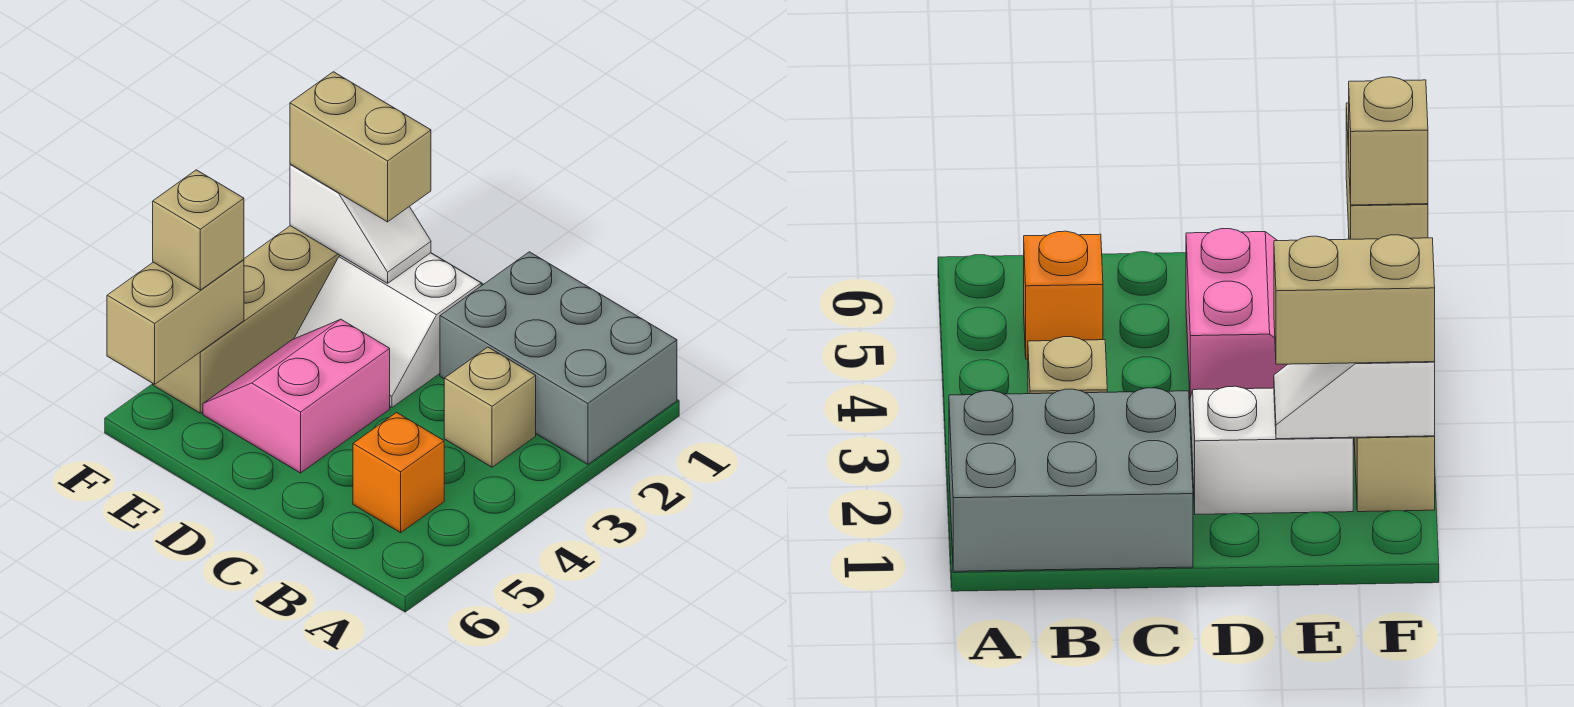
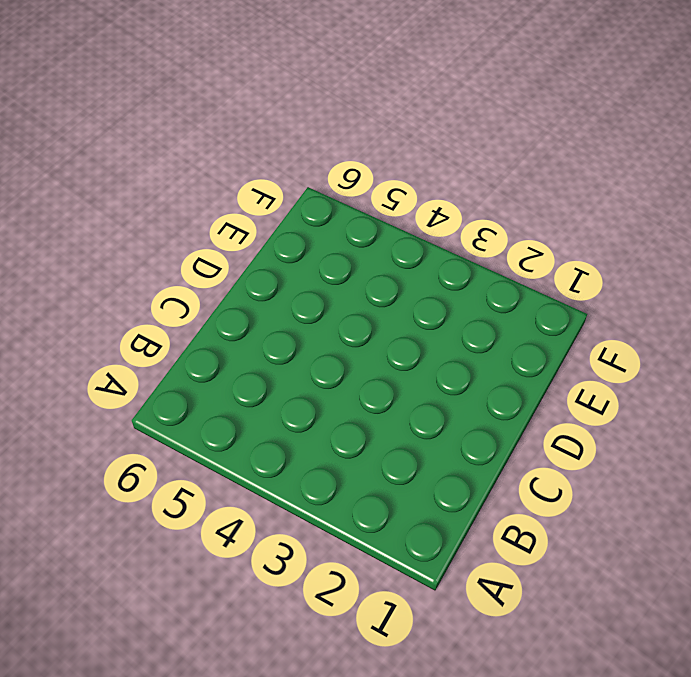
none -> grey brick A1:C2 level 1
none -> tan brick B3 level 1

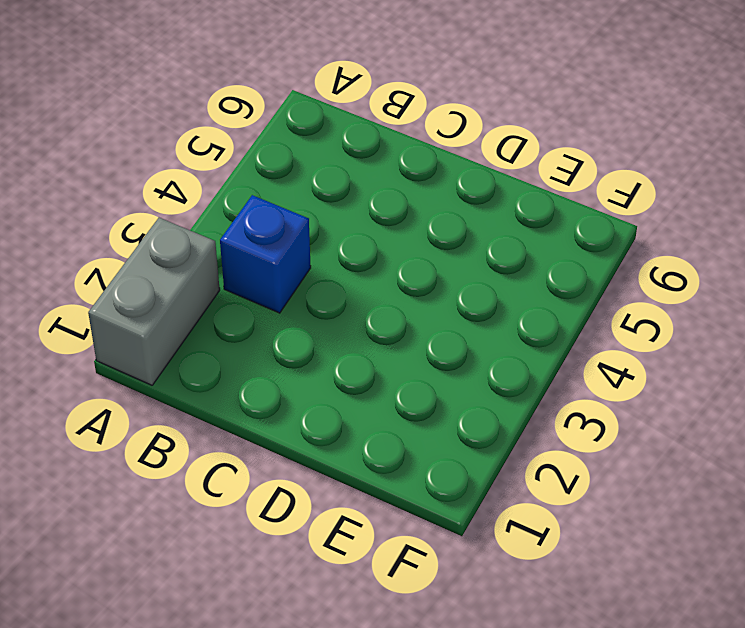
grey brick A1:A2 level 1 -> grey brick A1:C2 level 1
blue brick B3 level 1 -> tan brick B3 level 1
none -> orange brick B5 level 1
none -> white slope D2:E3 level 1 top 2

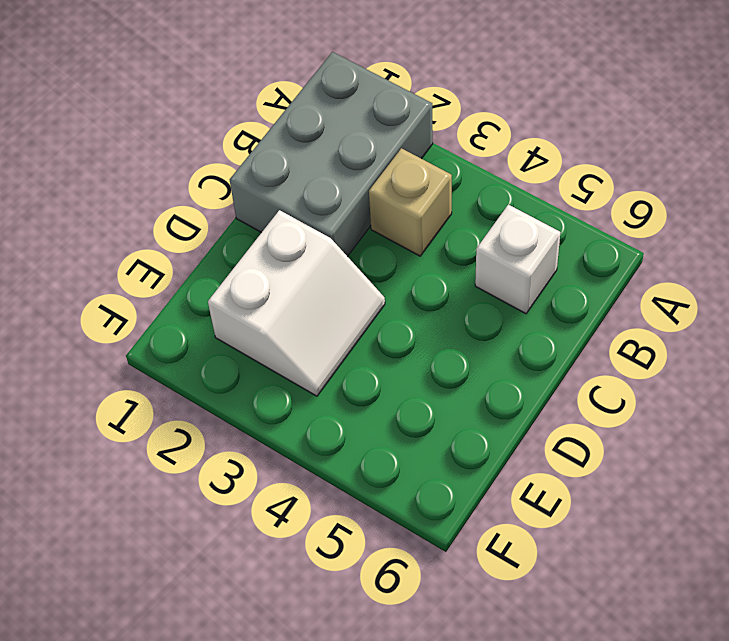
white brick B5 level 1 -> orange brick B5 level 1
none -> pink slope D4:E5 level 1 top D
none -> tan brick F2:F5 level 1

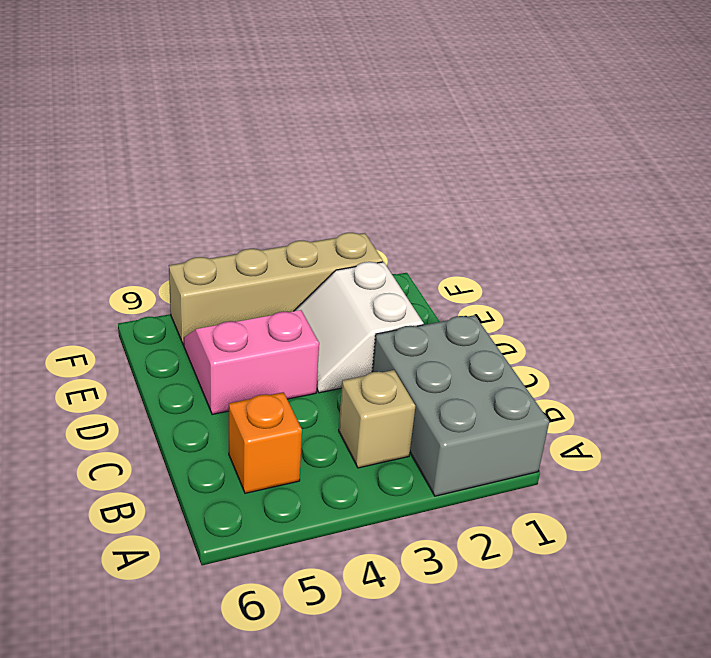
none -> white slope E2:F2 level 2 top F
none -> tan brick F5:F6 level 2

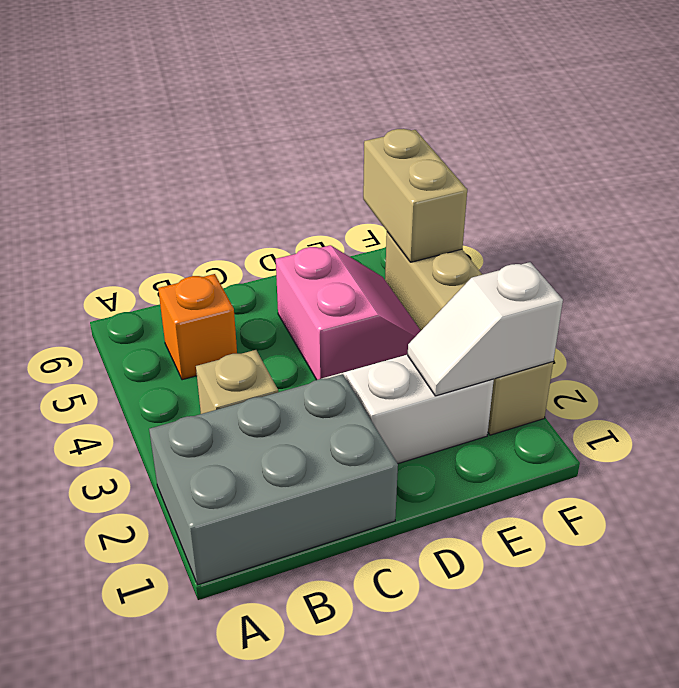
none -> tan brick E2:F2 level 3
none -> tan brick F5 level 3

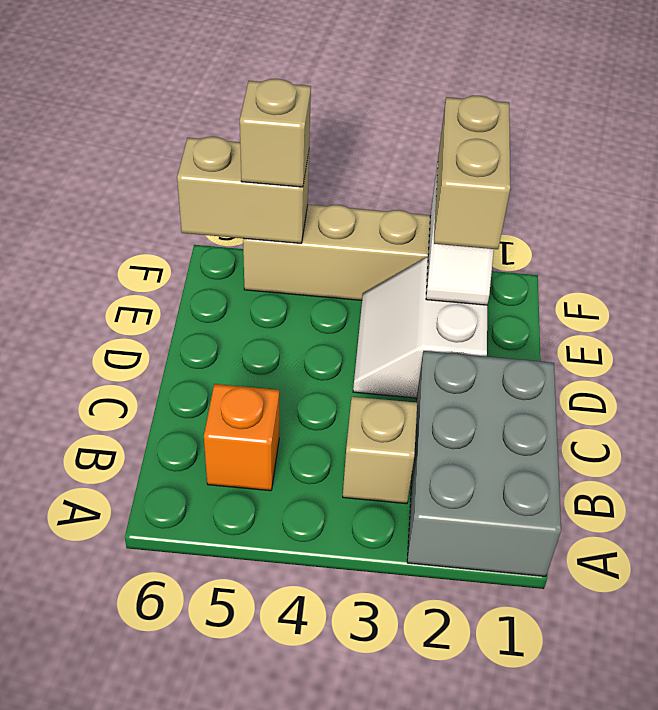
none -> pink slope D4:E5 level 1 top D

